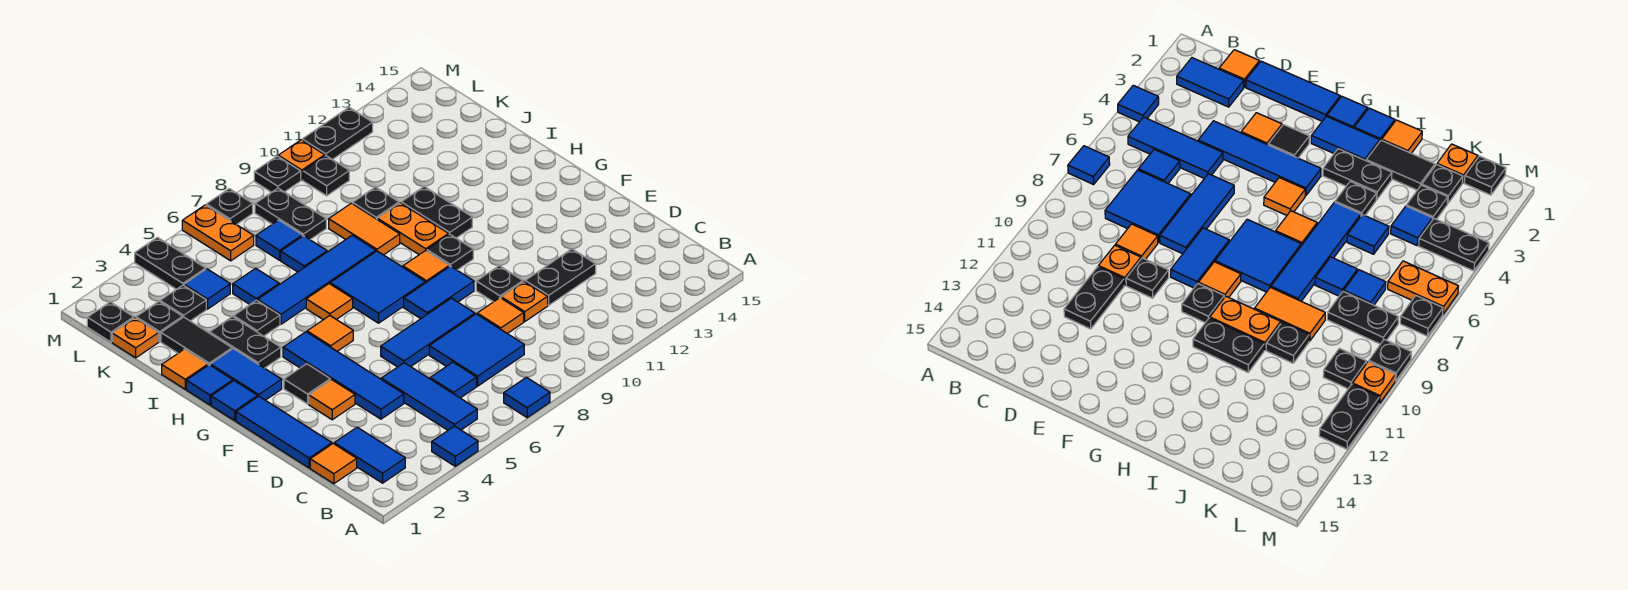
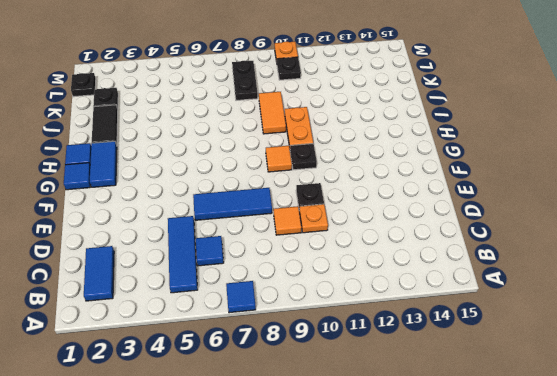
none -> blue tile A4 level 1
none -> orange tile C1 level 1
none -> blue tile C7:D8 level 1
none -> blue tile D1:F1 level 1

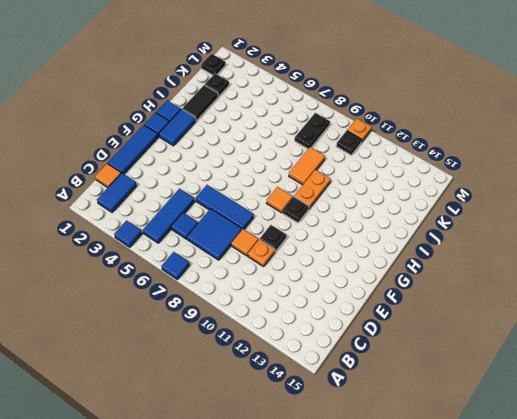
none -> blue tile D4:G4 level 1
none -> black plate D11:D12 level 1
none -> orange tile E3 level 1
none -> black tile F3 level 1

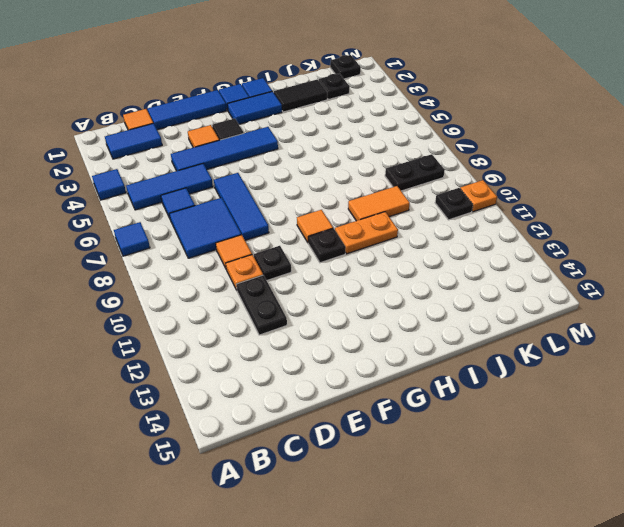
none -> blue tile F8:F9 level 1
none -> orange tile G5 level 1
none -> blue tile G7:H8 level 1
none -> black plate H3:I3 level 1

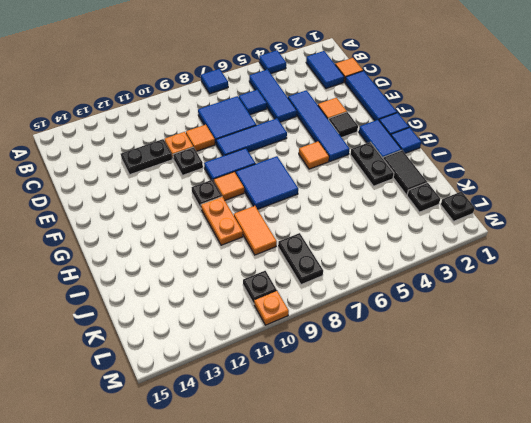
none -> orange tile H6 level 1
none -> black plate H11:I11 level 1
none -> orange tile I1 level 1
none -> black plate I4 level 1

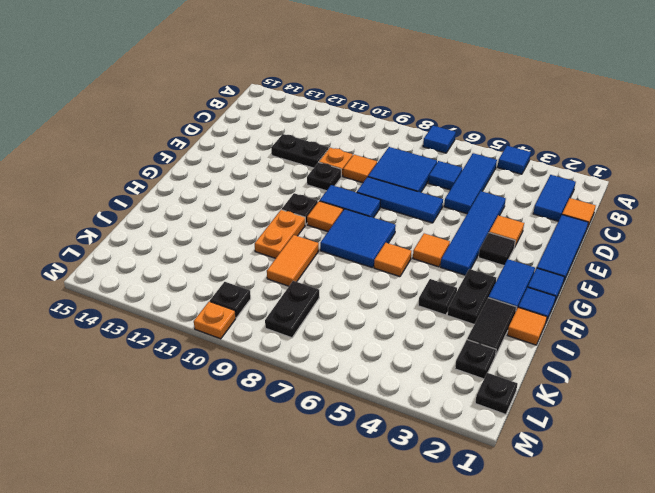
none -> black plate H11:I11 level 1
none -> blue tile I5:I8 level 1
none -> blue tile J5 level 1
none -> blue tile J7 level 1

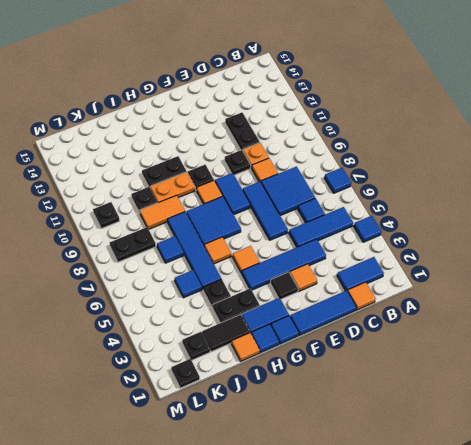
none -> orange plate K1 level 1
none -> black plate K3 level 1
none -> blue tile K4 level 1
none -> blue tile K7 level 1

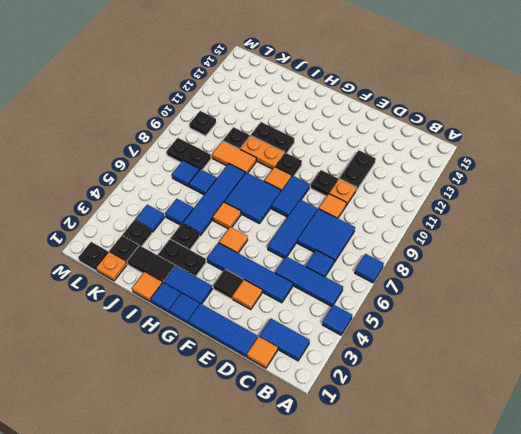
none -> black plate L4:M4 level 1
none -> orange plate L6:M6 level 1
none -> black plate M7 level 1
none -> black plate M9 level 1

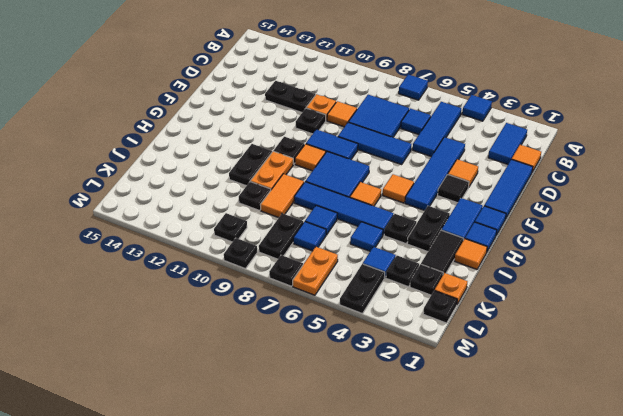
none -> orange plate M10 level 1
none -> black plate M11:M12 level 1

